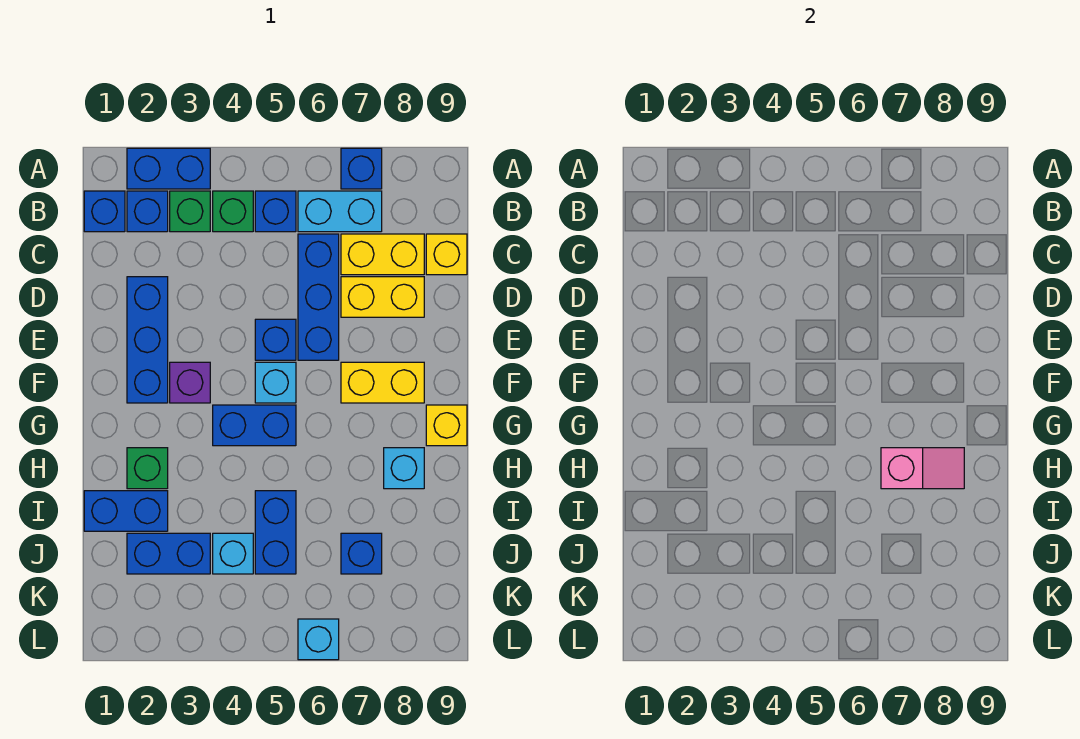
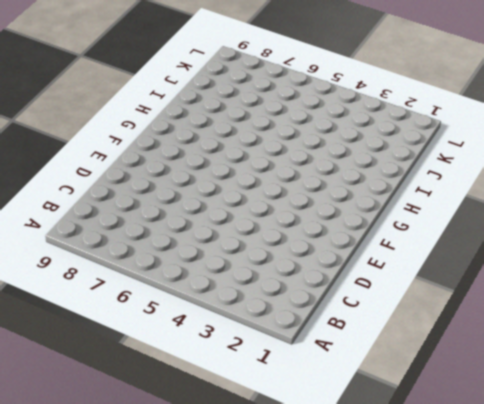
none -> blue brick A2:A3 level 1
none -> blue brick A7 level 1
none -> blue brick B1 level 1

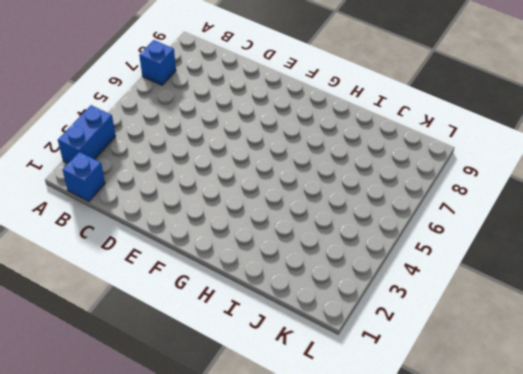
none -> blue brick B2 level 1
none -> green brick B3 level 1
none -> green brick B4 level 1

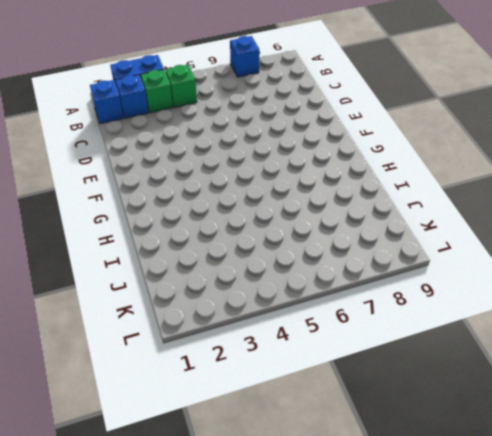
none -> blue brick B5 level 1
none -> cyan brick B6:B7 level 1
none -> blue brick C6:E6 level 1

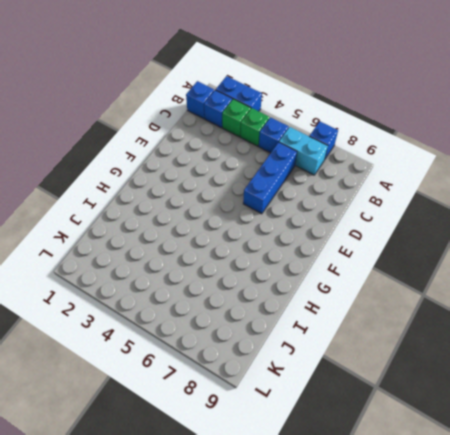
none -> yellow brick C7:C8 level 1
none -> yellow brick C9 level 1
none -> blue brick D2:F2 level 1

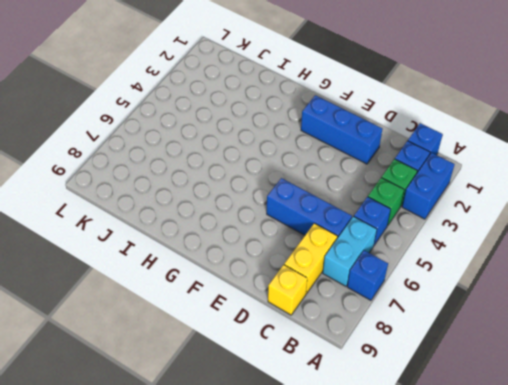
none -> yellow brick D7:D8 level 1
none -> blue brick E5 level 1
none -> purple brick F3 level 1

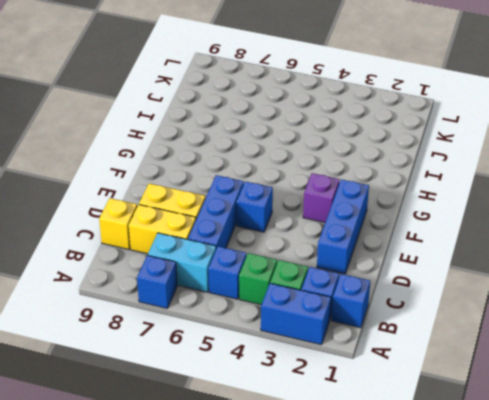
none -> cyan brick F5 level 1
none -> yellow brick F7:F8 level 1
none -> blue brick G4:G5 level 1

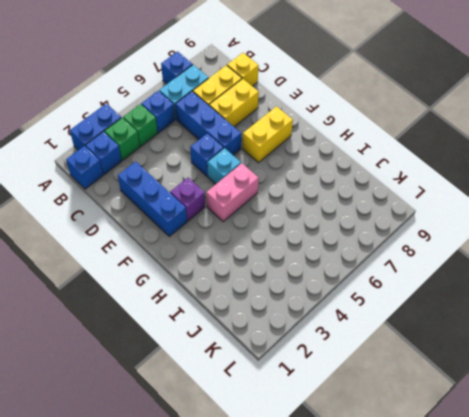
pink brick G4:G5 level 1 -> blue brick G4:G5 level 1
none -> yellow brick G9 level 1
none -> green brick H2 level 1
none -> cyan brick H8 level 1

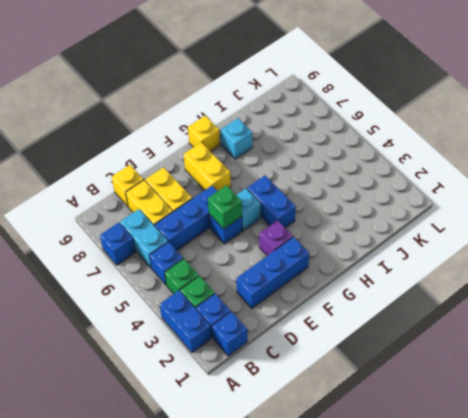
green brick E5 level 2 -> green brick H2 level 1
none -> blue brick I1:I2 level 1
none -> blue brick I5:J5 level 1
none -> blue brick J2:J3 level 1

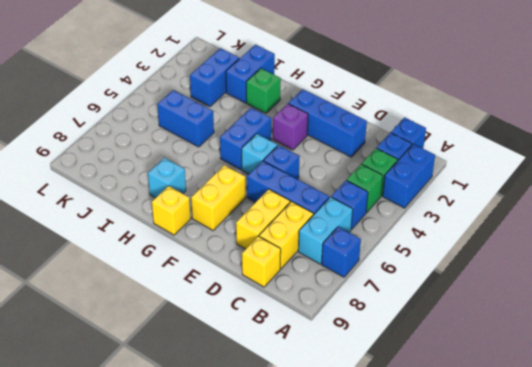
none -> cyan brick J4 level 1
none -> blue brick J7 level 1
none -> cyan brick L6 level 1

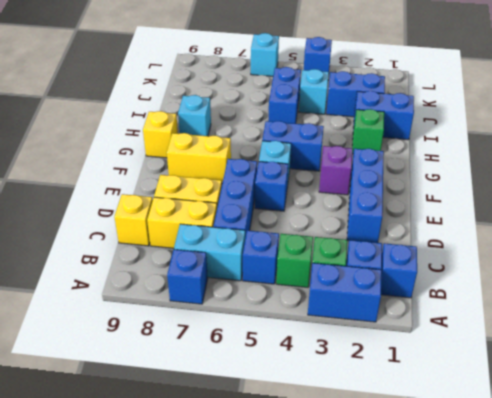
blue brick L4 level 1 -> blue brick J7 level 1
none -> pink slope H7:H8 level 2 top 7

